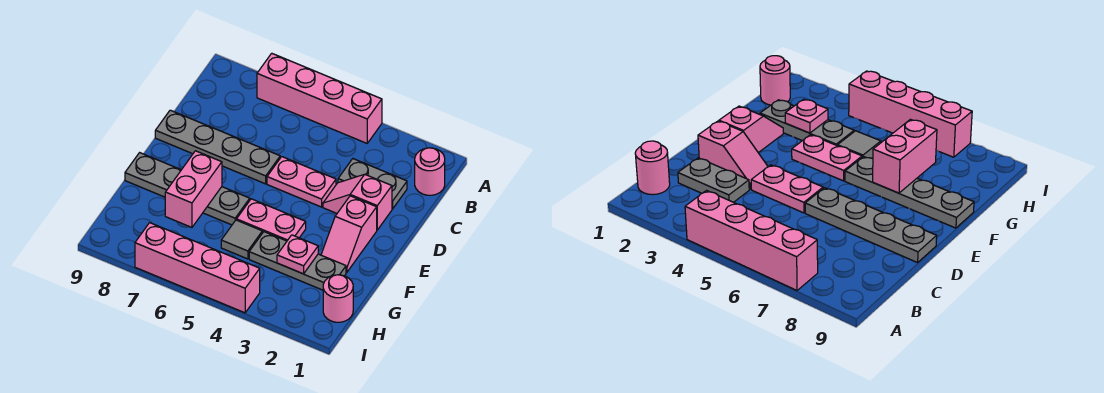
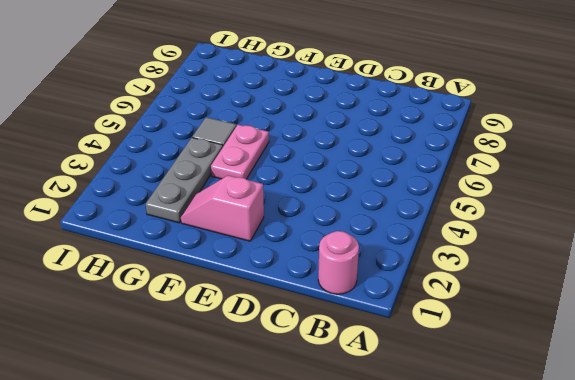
none -> pink brick A4:A7 level 1
none -> grey plate C2:C3 level 1
none -> pink slope D2:D3 level 1 top 2

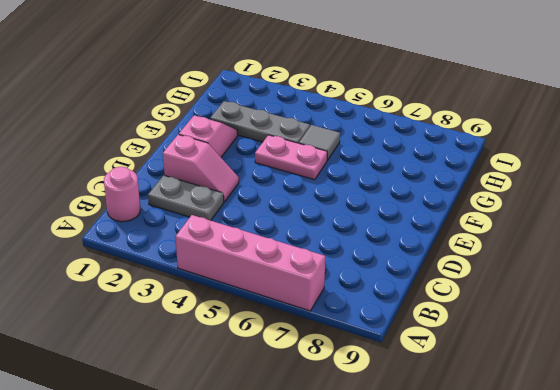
none -> pink plate D4:D5 level 1
none -> grey plate D6:D9 level 1
none -> grey plate F6:F9 level 1

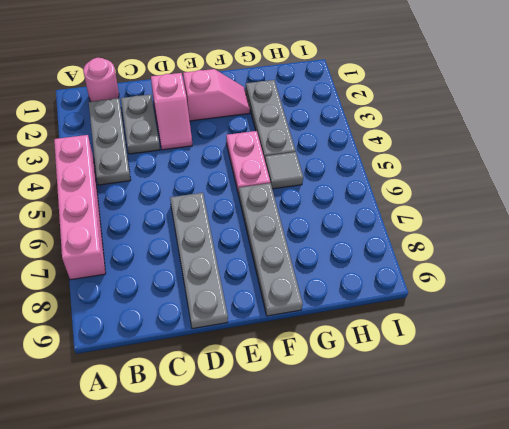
grey plate B2:B4 level 1 -> none
none -> pink plate D4:D5 level 1
none -> pink round brick H1 level 1
none -> pink brick I4:I7 level 1

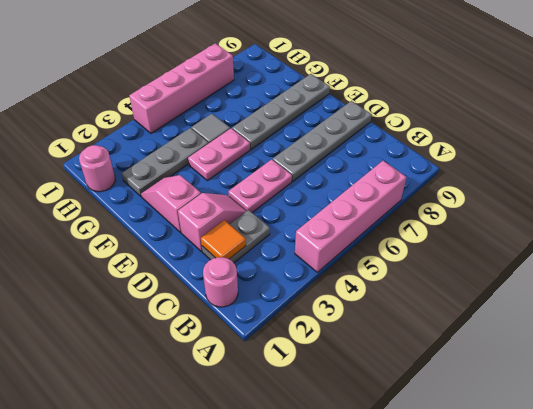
orange tile C2 level 2 -> none
none -> pink brick F7:G7 level 2
none -> pink plate G3 level 2

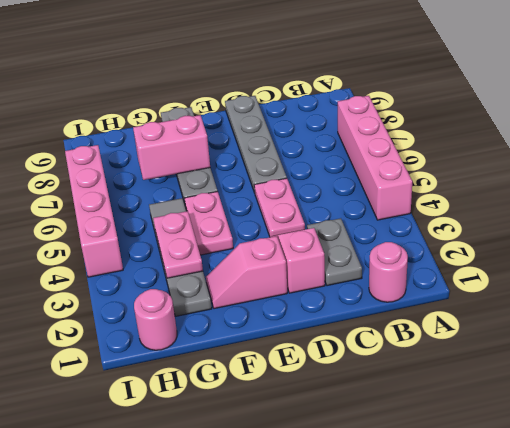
pink plate G3:G4 level 2 -> pink plate G3 level 2

